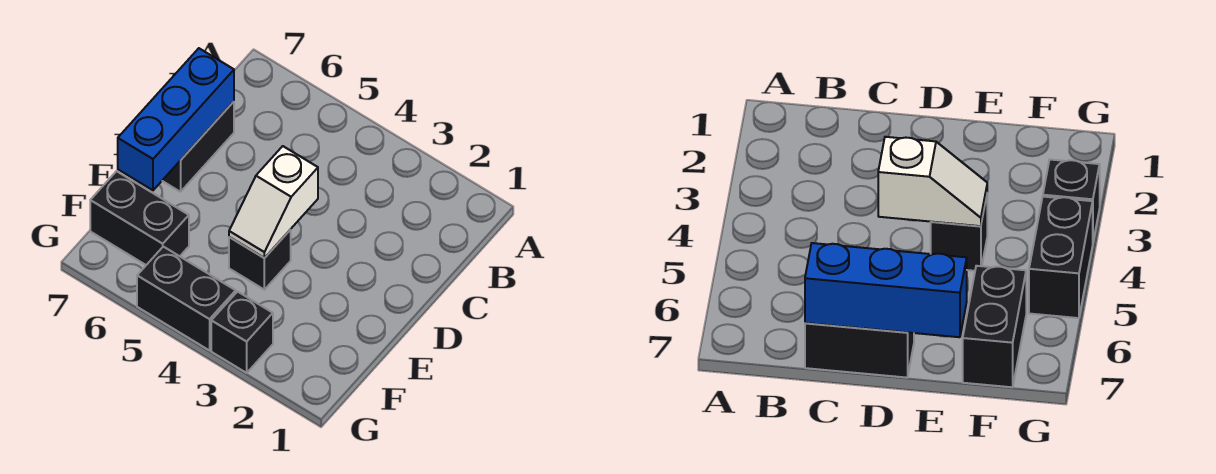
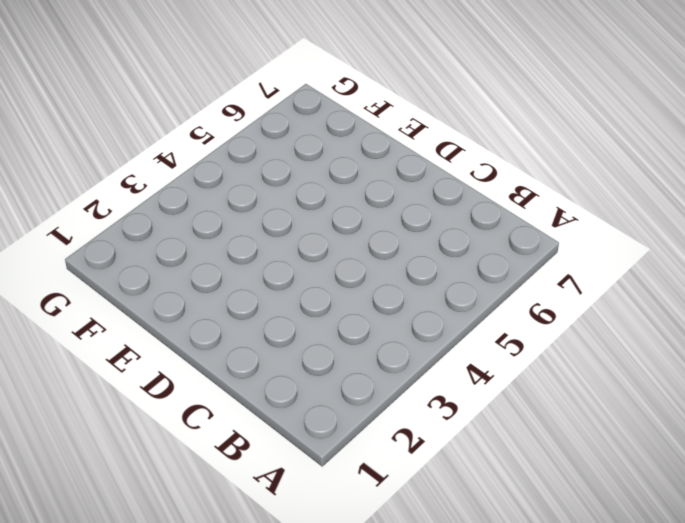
none -> black brick C7:D7 level 1
none -> black brick E4 level 1

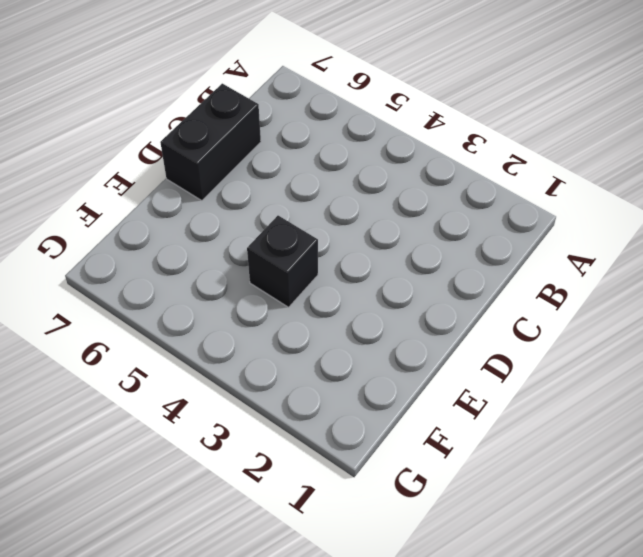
none -> black brick F6:F7 level 1
none -> black brick G3 level 1

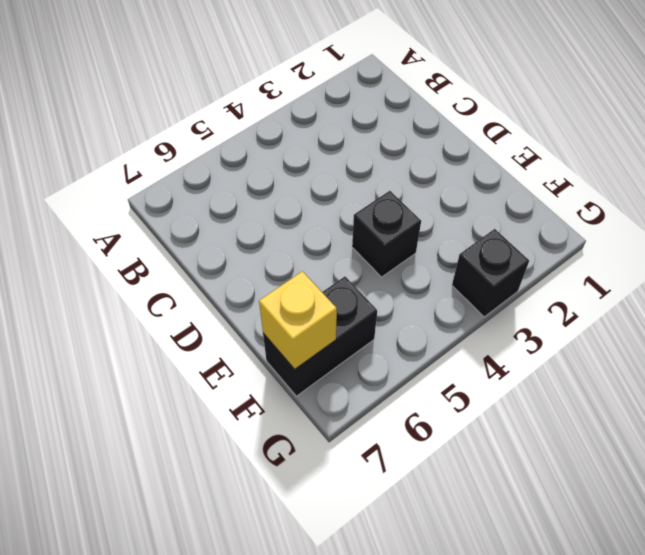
yellow brick F7 level 2 -> none
none -> black brick C7:D7 level 1
none -> black brick G4:G5 level 1

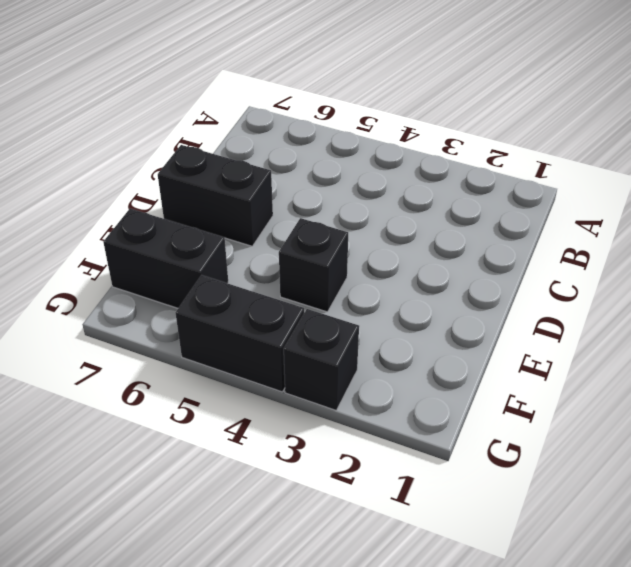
black brick D6:D7 level 1 -> black brick C7:D7 level 1
none -> blue brick C7:E7 level 2
none -> white slope D4:E4 level 2 top D

